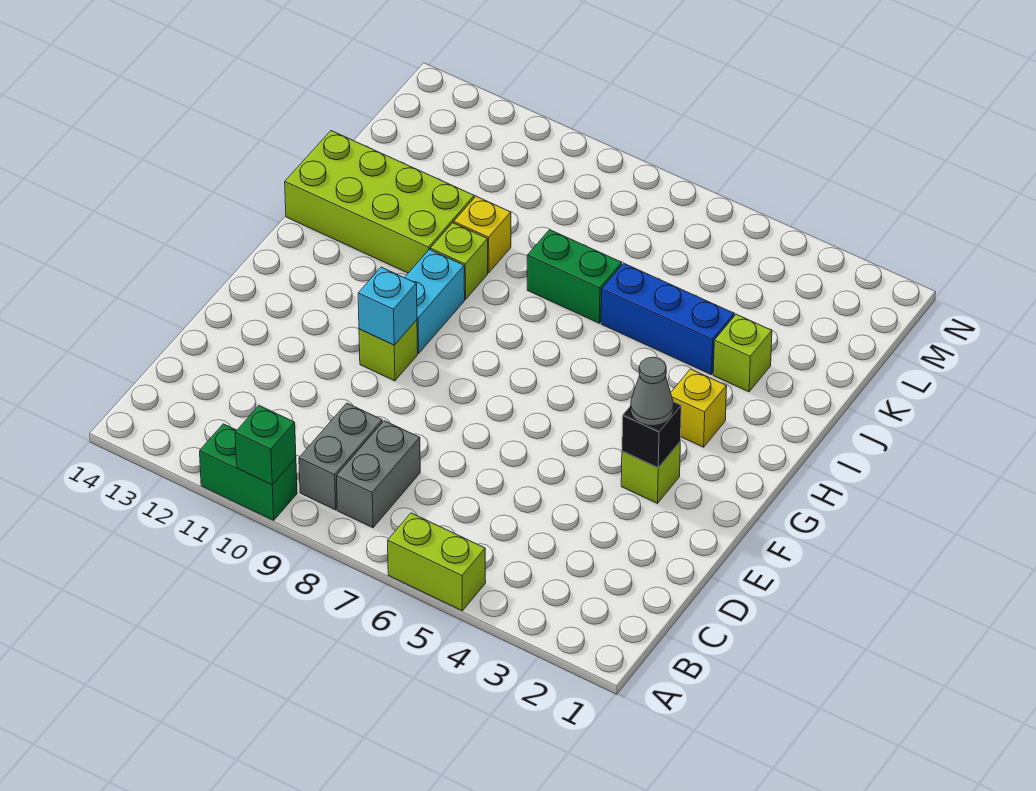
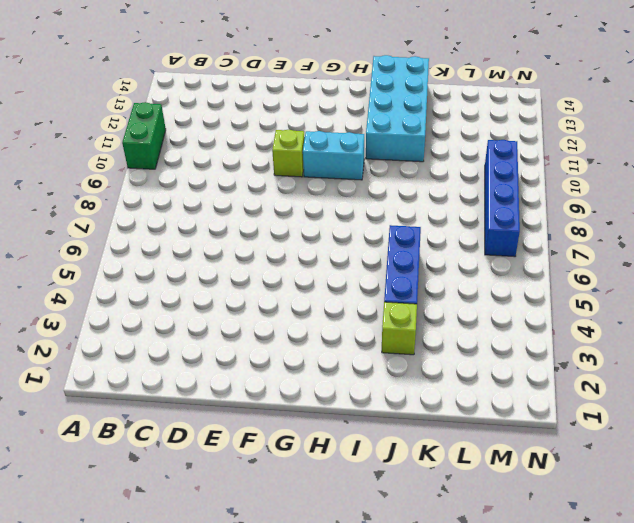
cyan brick I11:J14 level 1 -> lime brick I11:J14 level 1
blue brick M7:M10 level 1 -> none
none -> lime brick A5:A6 level 1
none -> grey brick B8:C8 level 1
none -> grey brick B9:C9 level 1

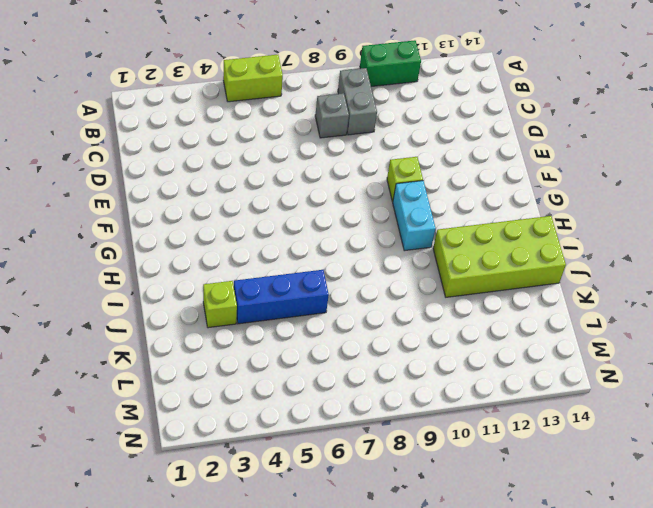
grey brick C8 level 1 -> grey brick B8:C8 level 1
none -> lime brick F3 level 1
none -> yellow brick H3 level 1
none -> lime brick I10 level 1

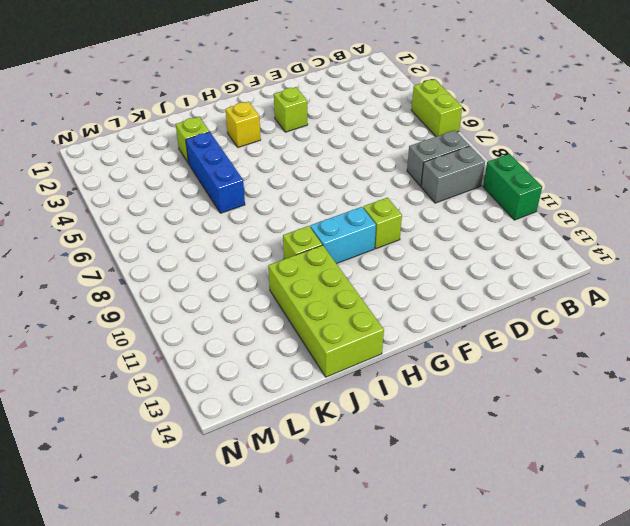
none -> green brick J7:J8 level 1
none -> yellow brick J10 level 1
none -> green brick A10 level 2

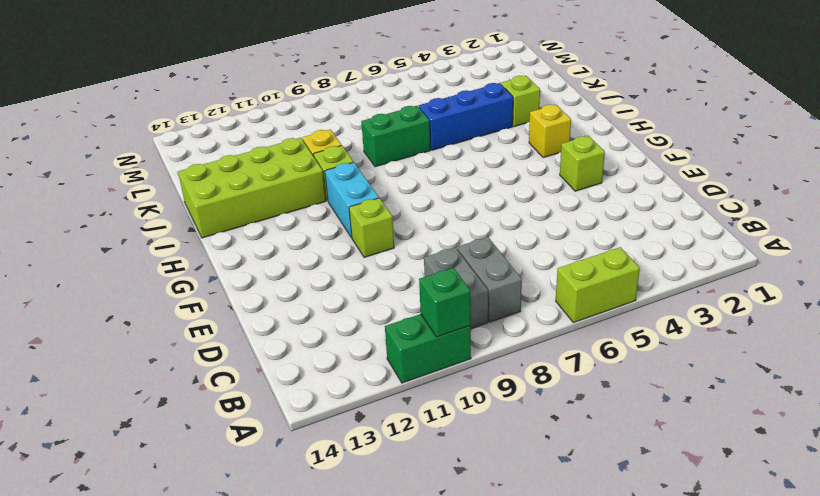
none -> black brick F3 level 2
none -> cyan brick F10 level 2
none -> grey cone F3 level 3

